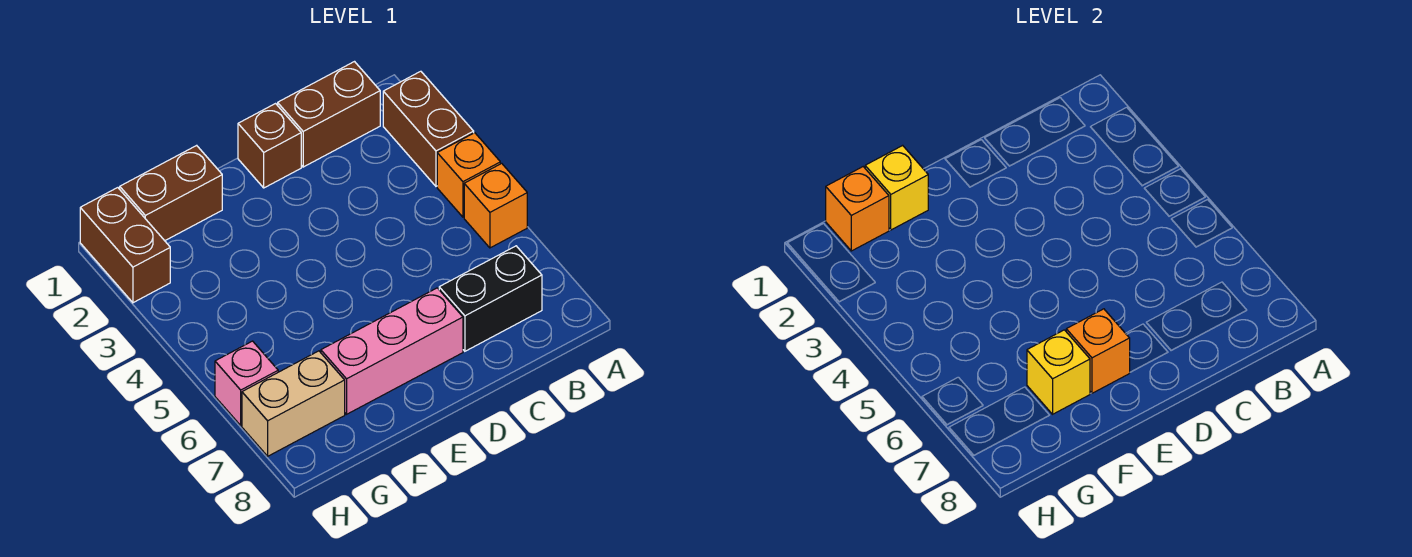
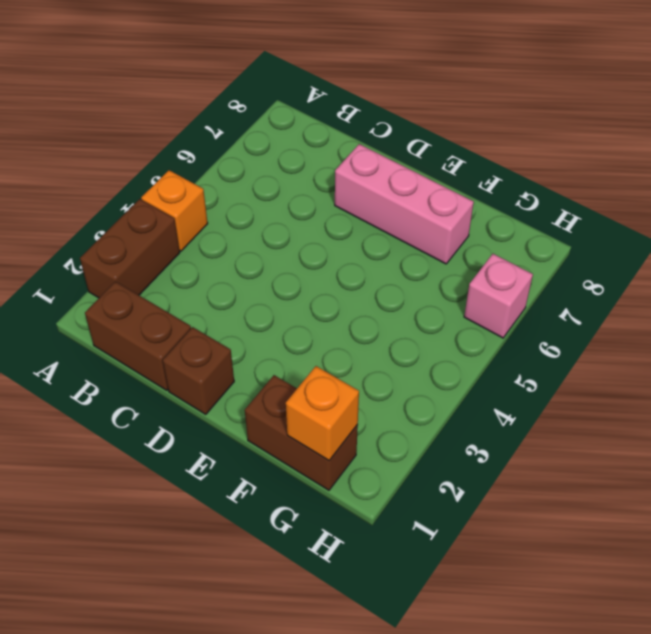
none -> orange brick A5 level 1
none -> black brick B7:C7 level 1
none -> tan brick G7:H7 level 1

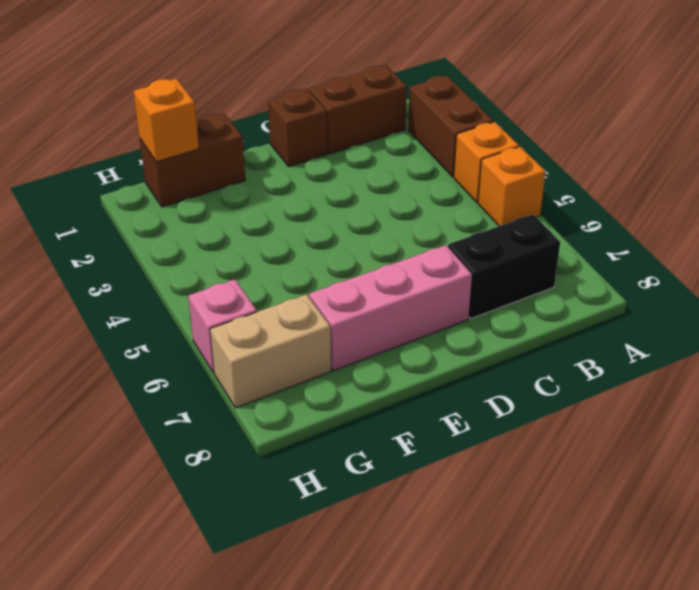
none -> brown brick H1:H2 level 1
none -> orange brick E7 level 2
none -> yellow brick F1 level 2

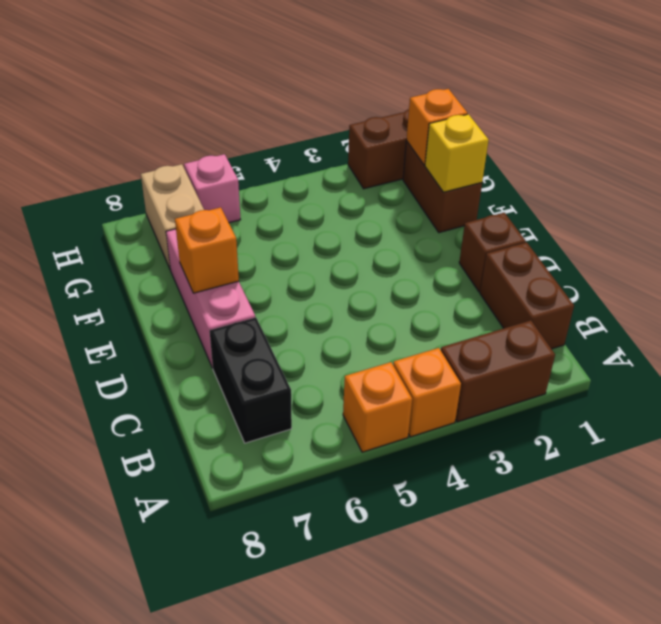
none -> yellow brick F7 level 2

